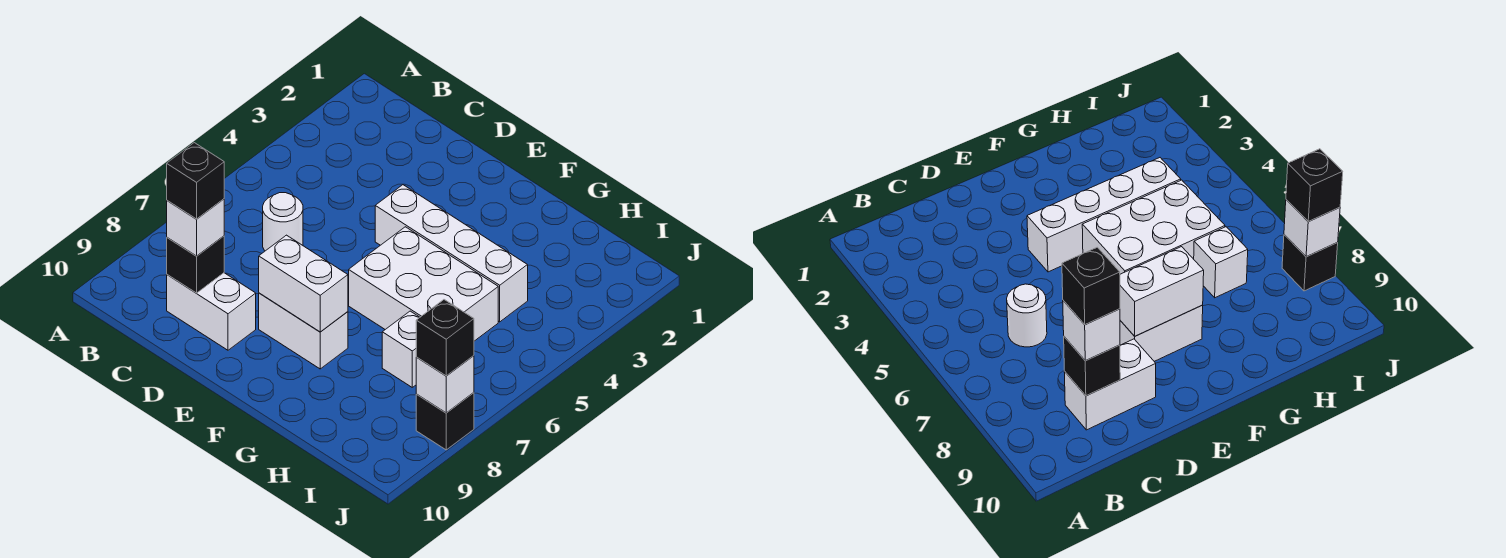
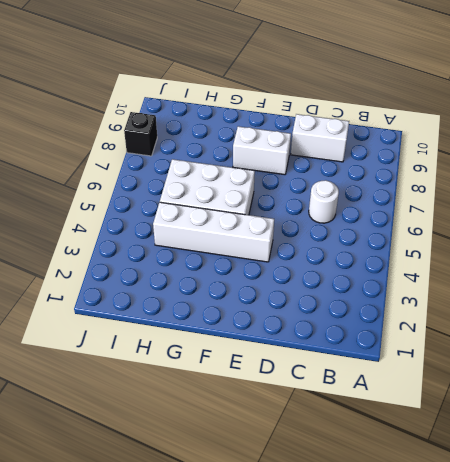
none -> white brick H7 level 1
none -> black brick C9 level 2
none -> white brick E8:F8 level 2

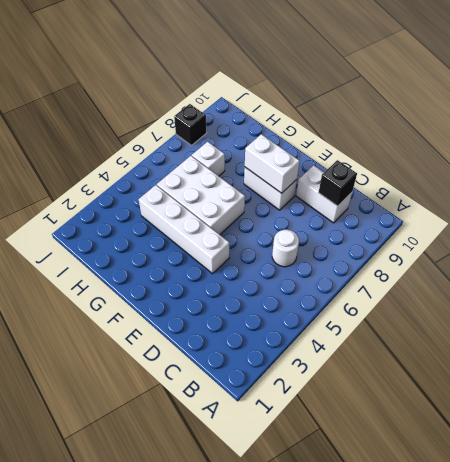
none -> white brick J8 level 2
none -> white brick C9 level 3
none -> black brick J8 level 3

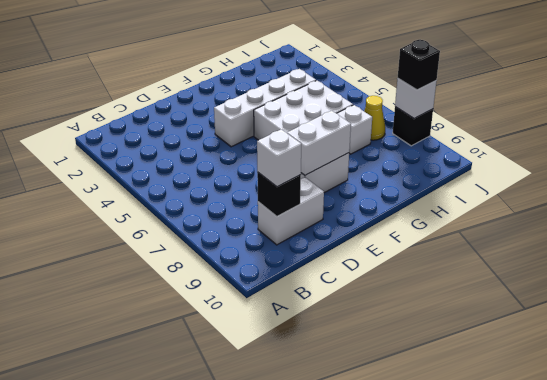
yellow cone I7 level 1 -> none
none -> white round brick C6 level 1
none -> black brick C9 level 4

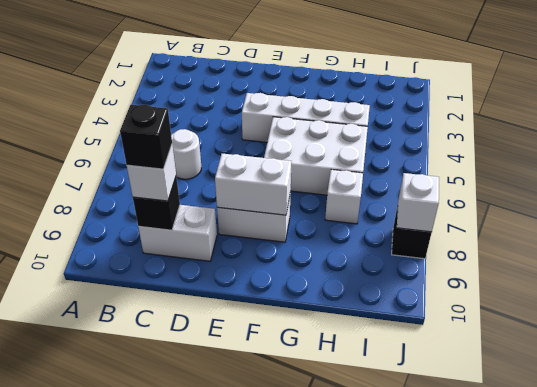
none -> black brick J8 level 3

